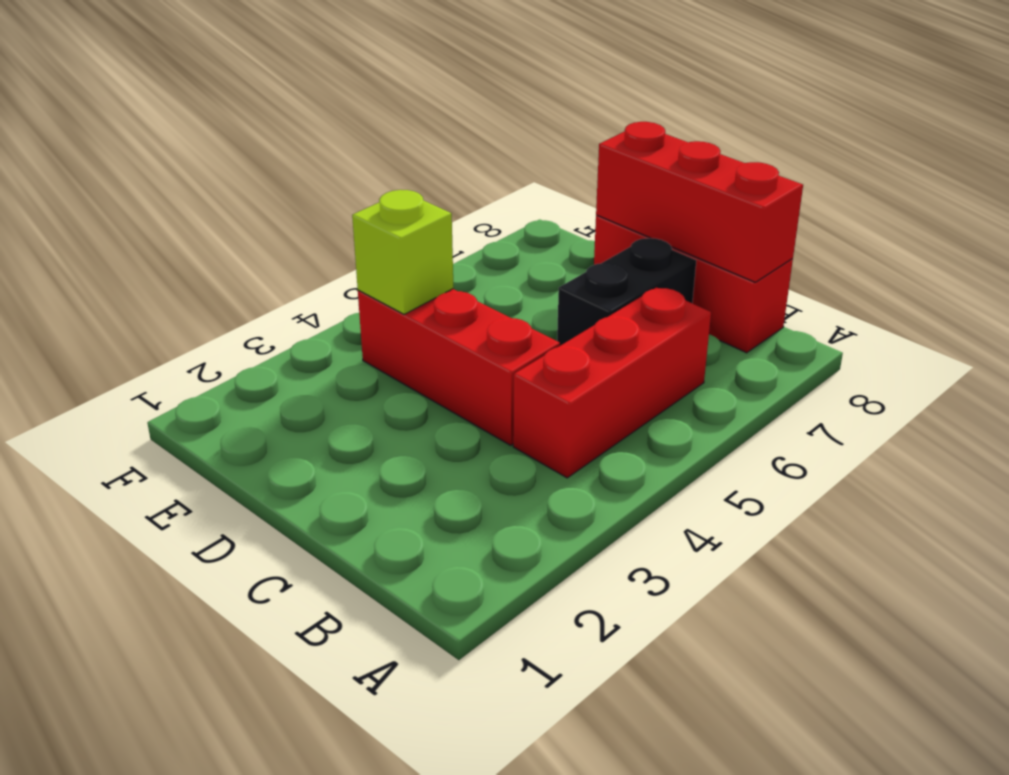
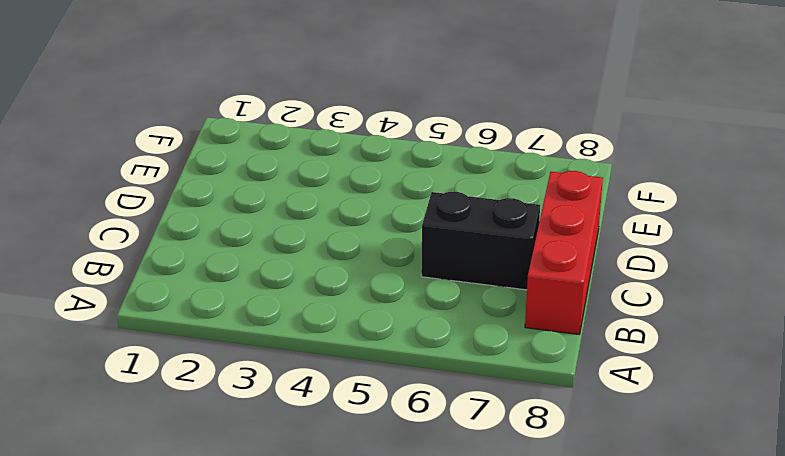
none -> red brick B4:B6 level 1
none -> red brick C4:E4 level 1

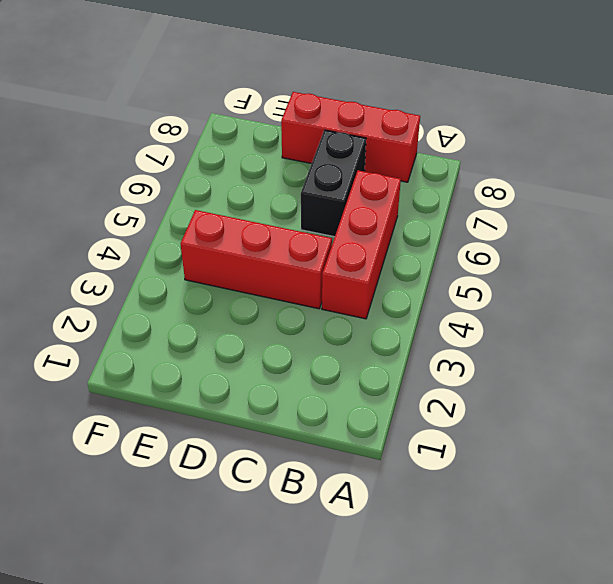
none -> red brick B8:D8 level 2
none -> lime brick E4 level 2

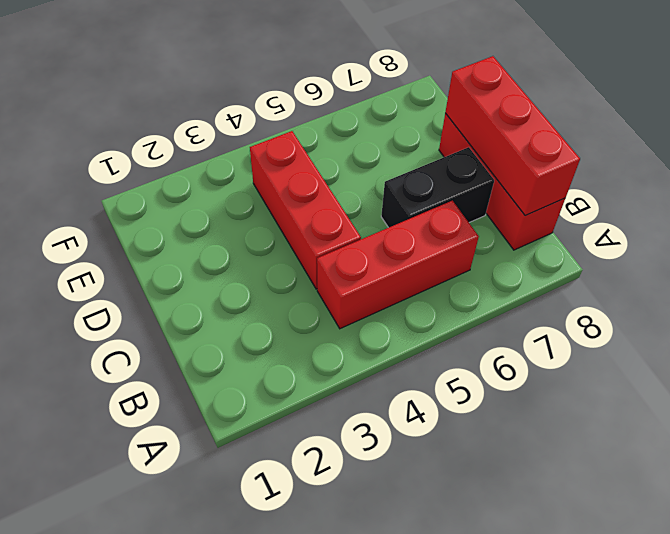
none -> lime brick E4 level 2

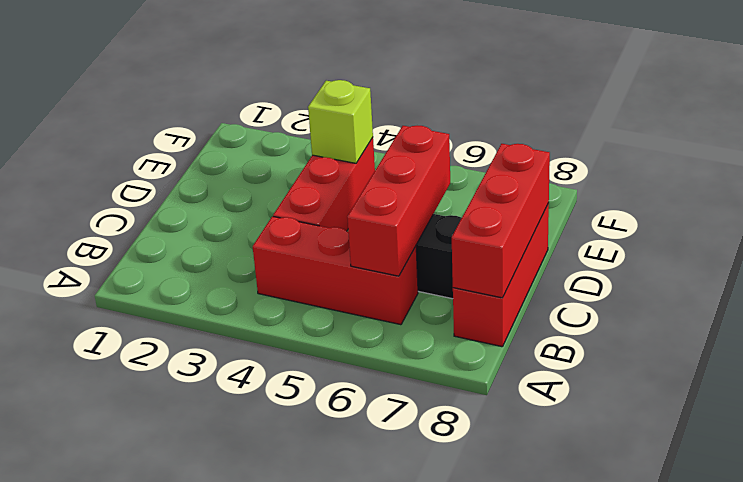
red brick B6:D6 level 2 -> none

